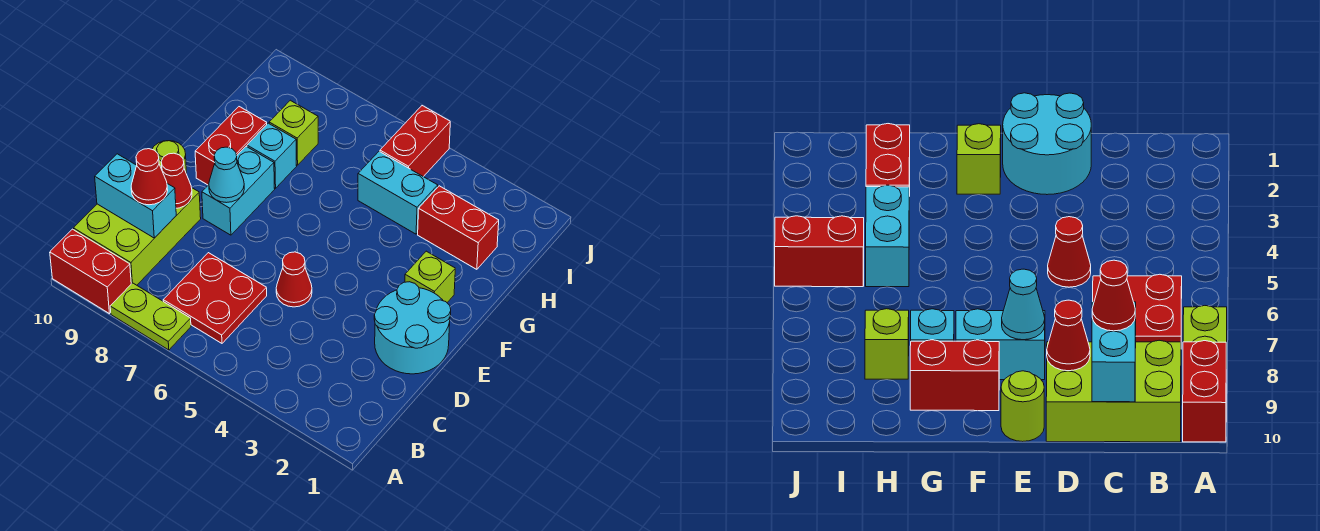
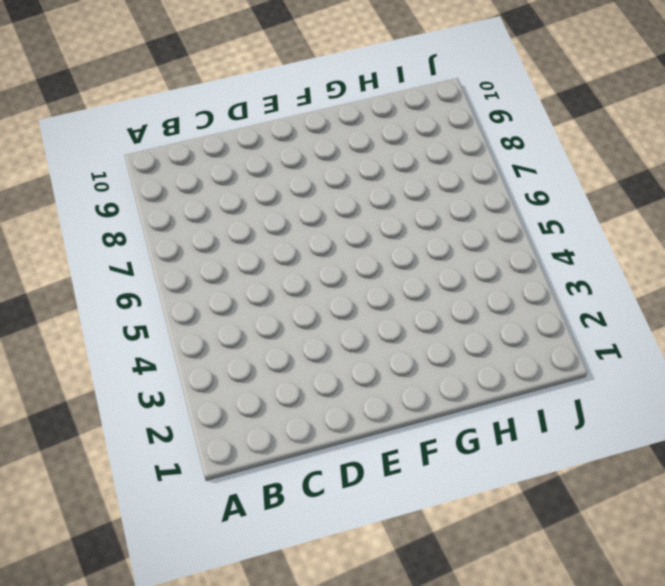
none -> lime plate A7:A8 level 1
none -> red brick A9:A10 level 1
none -> red plate B6:C7 level 1

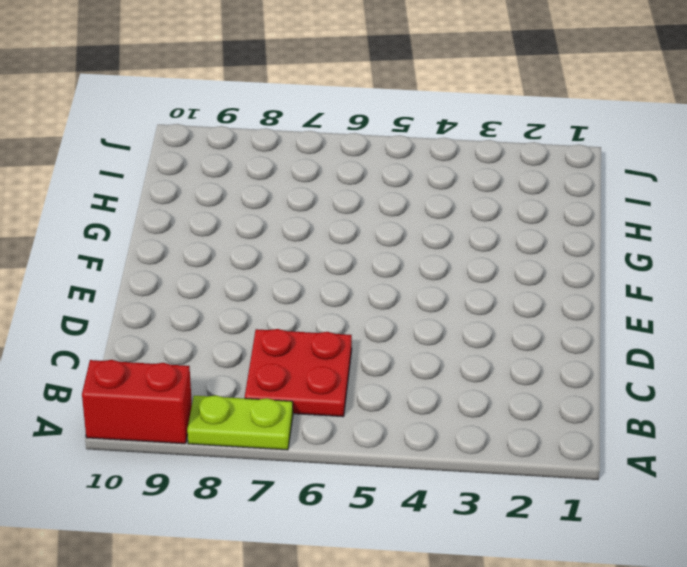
none -> lime brick B9:D10 level 1
none -> cyan round brick D1:E2 level 1
none -> red cone D5 level 1

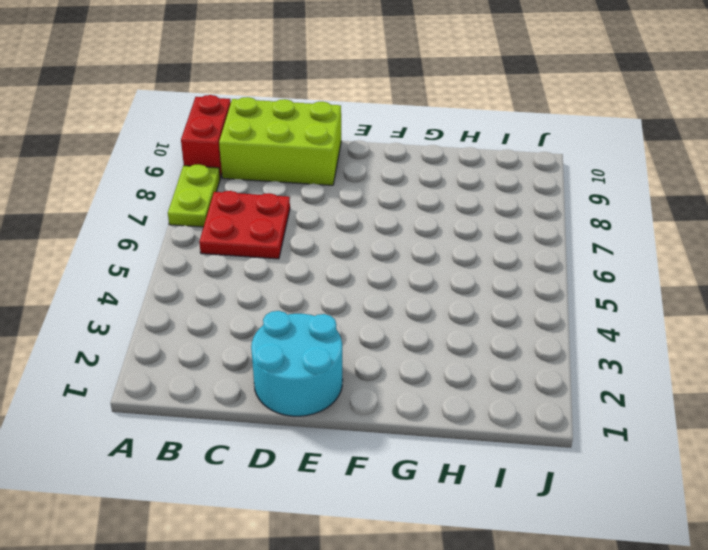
none -> red cone D5 level 1
none -> cyan brick E8:F8 level 1
none -> lime round brick E10 level 1

